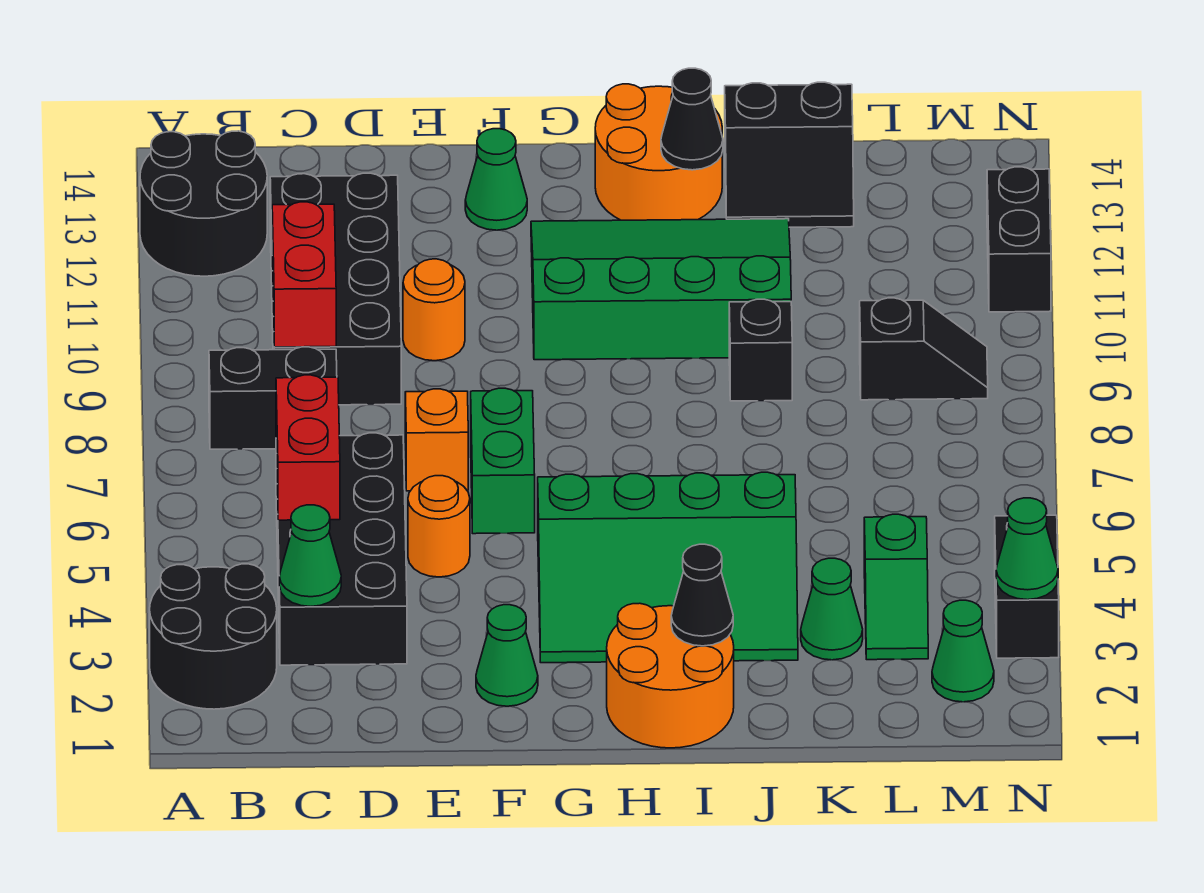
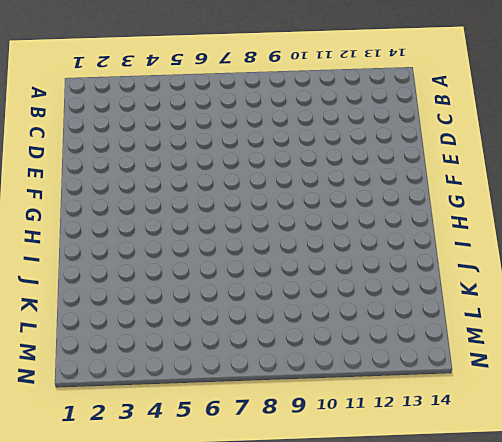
none -> black round brick A2:B3 level 1
none -> black round brick A12:B13 level 1
none -> black brick B8:C8 level 1

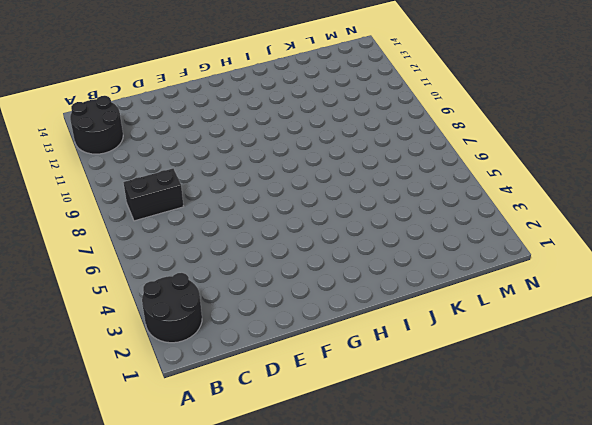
none -> black brick C3:D6 level 1
none -> black brick C9:D12 level 1
none -> orange round brick E5 level 1

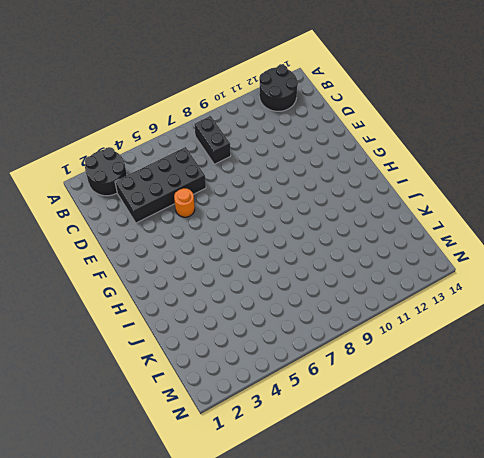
none -> black brick C9:D12 level 1
none -> orange brick E7 level 1
none -> orange round brick E10 level 1

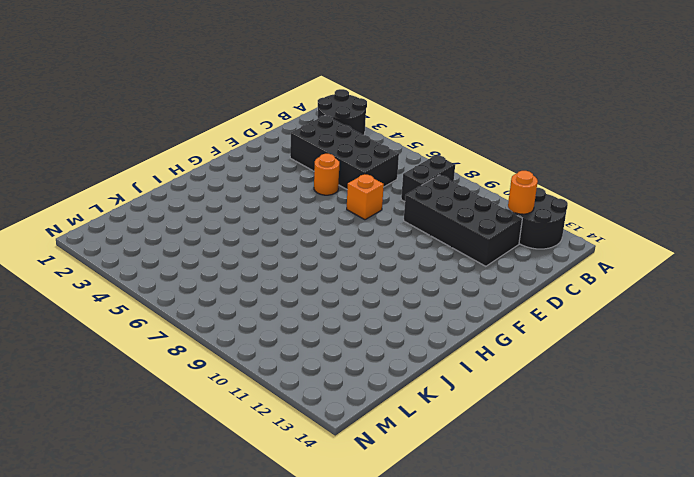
orange round brick B12 level 2 -> orange round brick E10 level 1
none -> green cone F2 level 1
none -> green brick F6:F7 level 1
none -> green cone F13 level 1

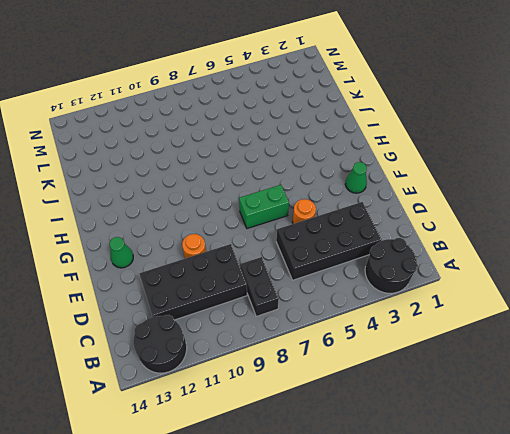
none -> orange brick E7 level 1
none -> green slope G3:J5 level 1 top 5
none -> green slope G10:J12 level 1 top 10

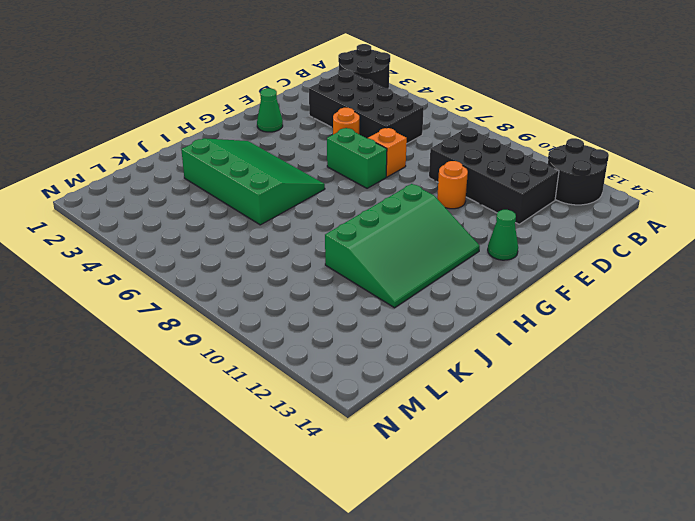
green slope H3:J6 level 1 top J -> green slope G3:J5 level 1 top 5
none -> black brick B8:C8 level 1
none -> orange round brick H1:I2 level 1
none -> orange round brick H13:I14 level 1

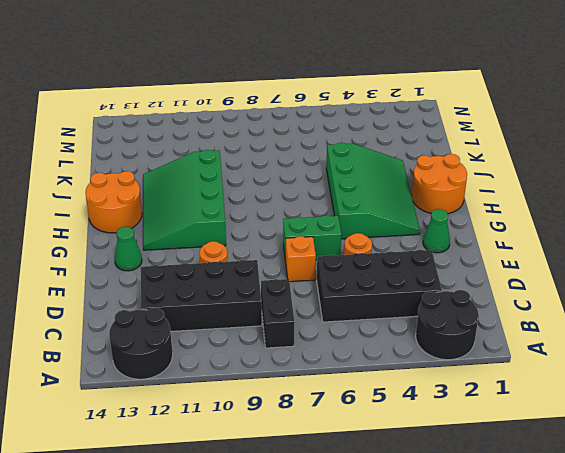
none -> black brick J9 level 1
none -> black slope J13:K14 level 1 top 14
none -> green cone K3 level 1

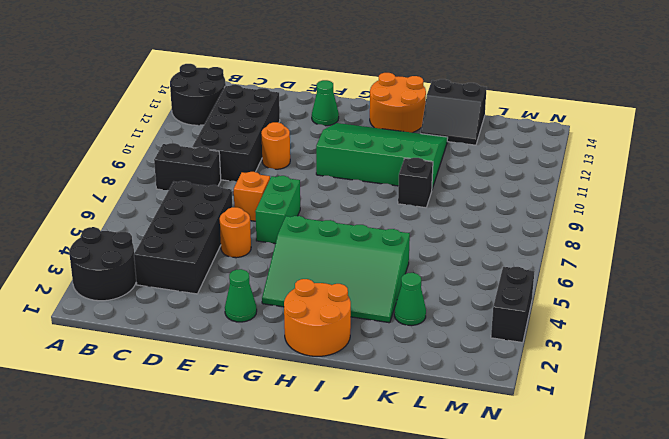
none -> green slope L3:L4 level 1 top 4
none -> black slope L9:M9 level 1 top L
none -> green cone M2 level 1

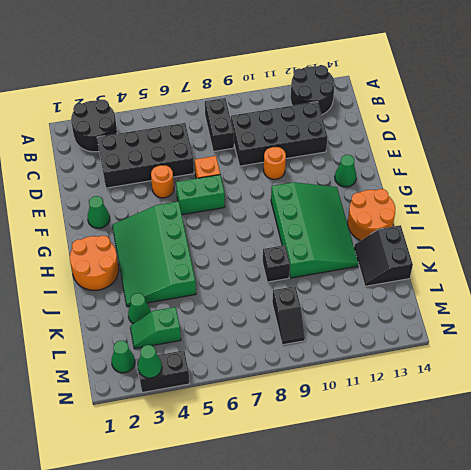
none -> black brick N11:N12 level 1
none -> green cone C3 level 2
none -> red brick C5:C6 level 2

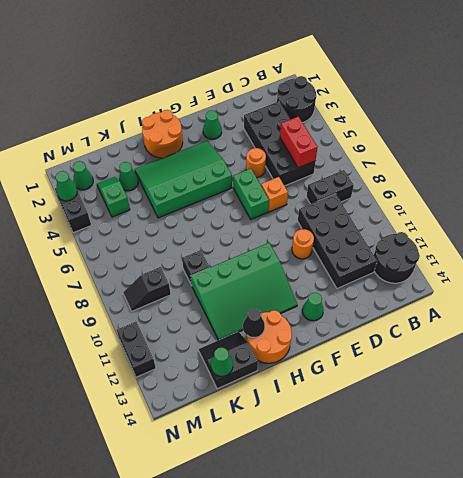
green cone K14 level 2 -> green cone C3 level 2
none -> red brick C9:C10 level 2
none -> black cone I2 level 2

